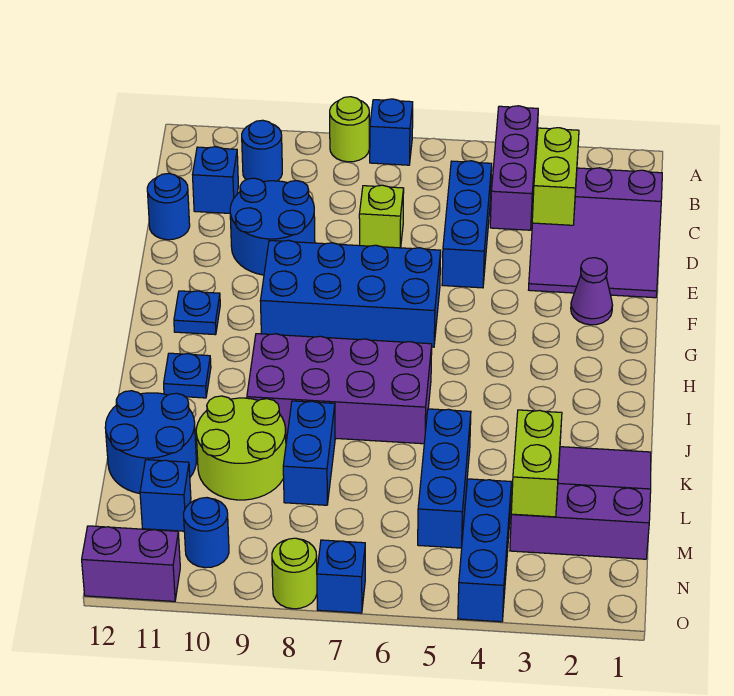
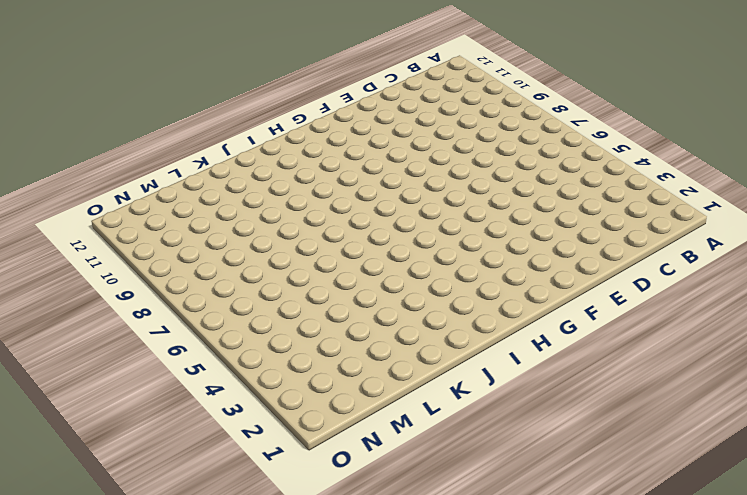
none -> purple brick A4:C4 level 1
none -> blue brick A7 level 1
none -> lime round brick A8 level 1

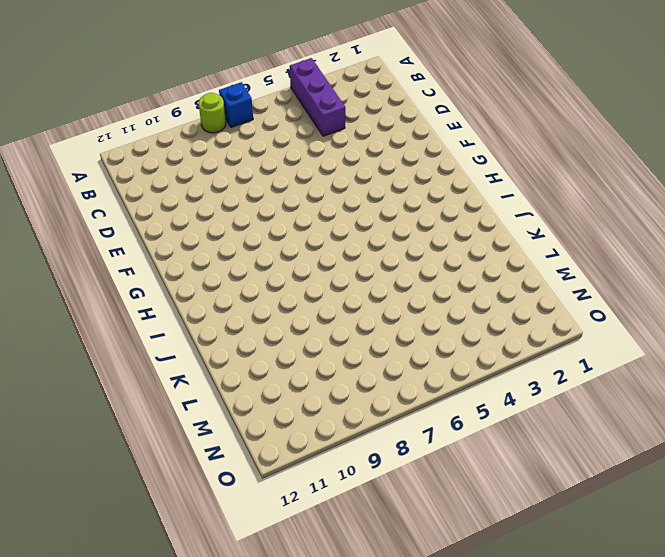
none -> blue round brick B10 level 1
none -> purple slope C1:E3 level 1 top C
none -> blue brick C5:E5 level 1

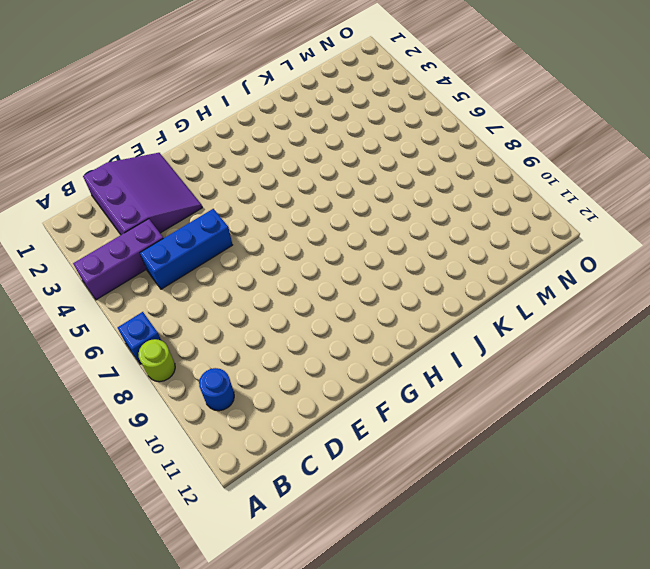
none -> blue brick C11 level 1
none -> lime brick D7 level 1
none -> blue round brick D9:E10 level 1

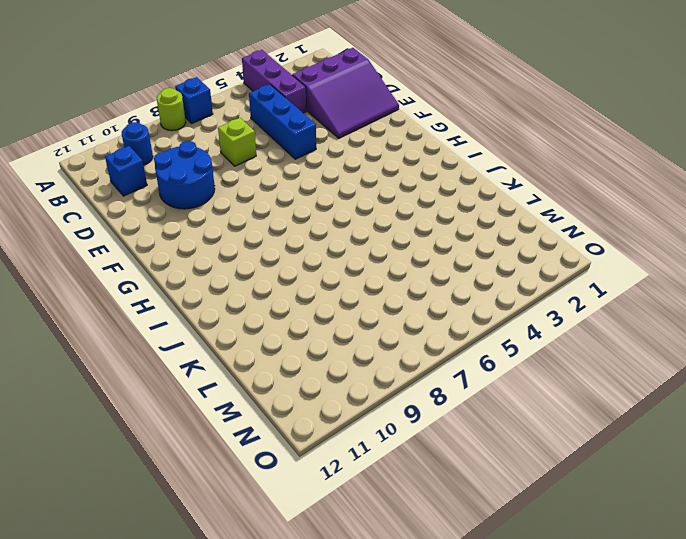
none -> blue round brick D12 level 1
none -> purple cone F2 level 1
none -> blue brick F6:G9 level 1

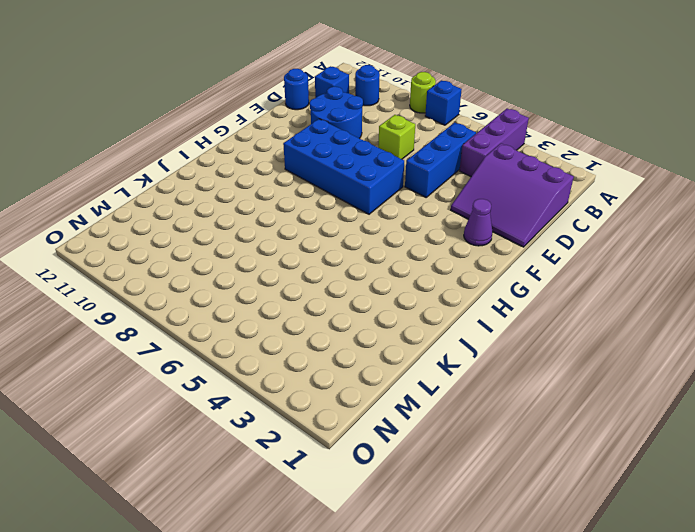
none -> blue plate G11 level 1
none -> purple brick I6:J9 level 1
none -> blue plate I11 level 1

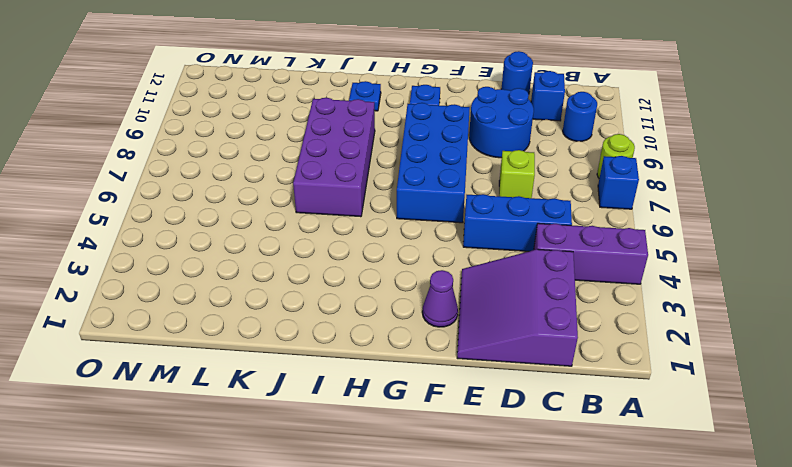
none -> purple slope K1:M3 level 1 top M
none -> blue brick K5:M5 level 1
none -> blue brick K8:L8 level 1

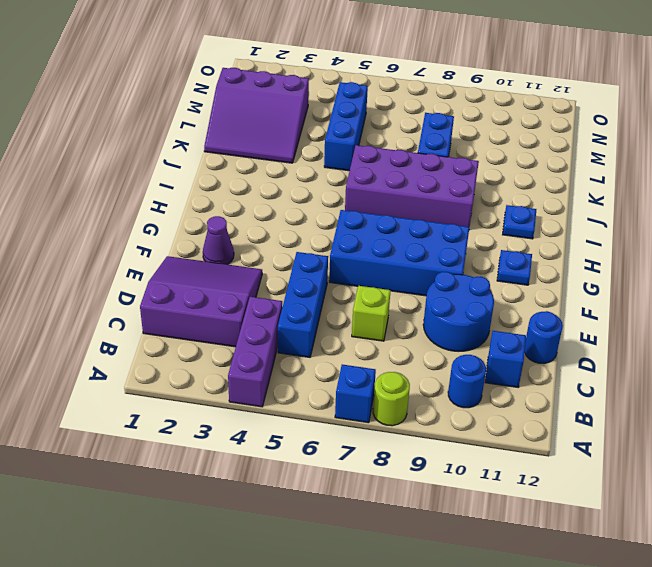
none -> lime round brick K9:L10 level 1
none -> blue round brick K11:L12 level 1
none -> blue brick M4:O4 level 1

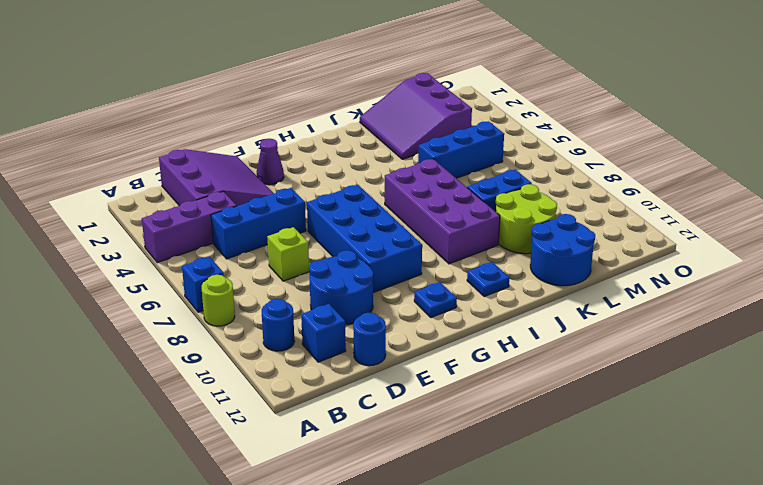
none -> blue brick M4:O4 level 1
none -> blue brick M11 level 1
none -> blue round brick N10 level 1

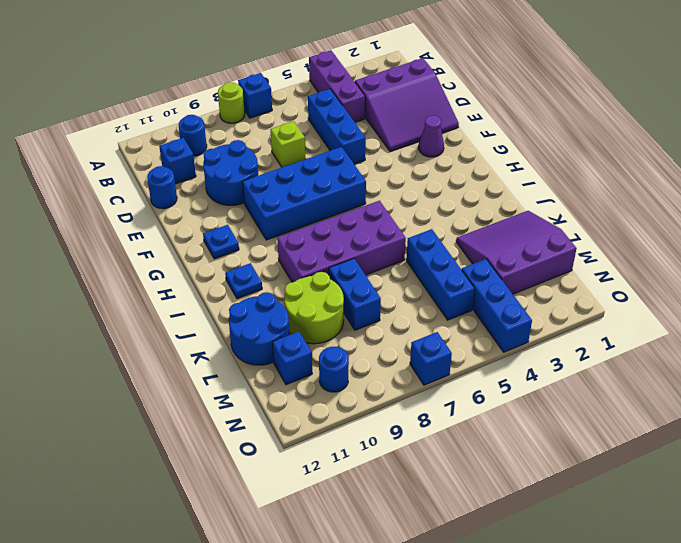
none -> lime round brick O8 level 1
none -> purple brick O11:O12 level 1
none -> lime brick C3:D3 level 2

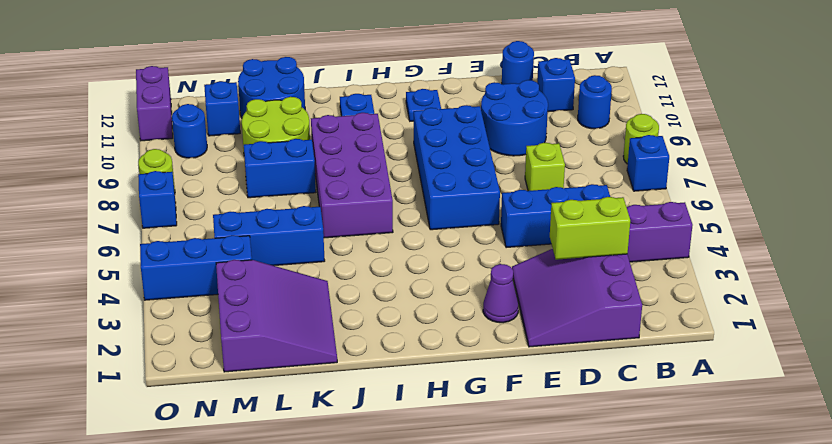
none -> lime brick L3:M3 level 2

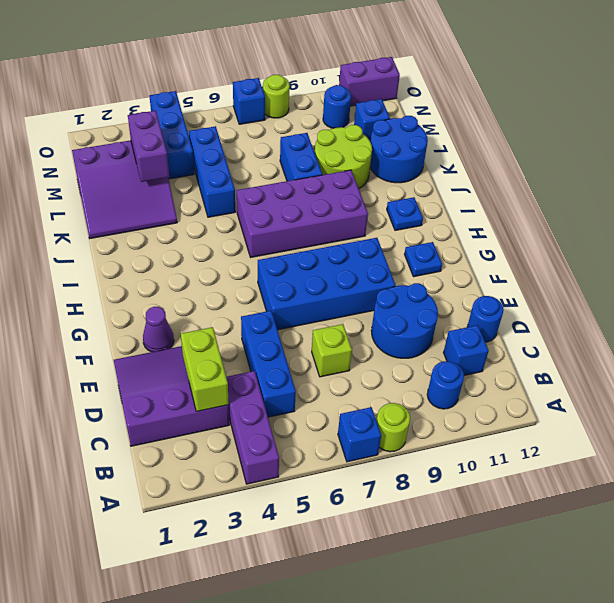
purple brick L3:M3 level 2 -> lime brick L3:M3 level 2

